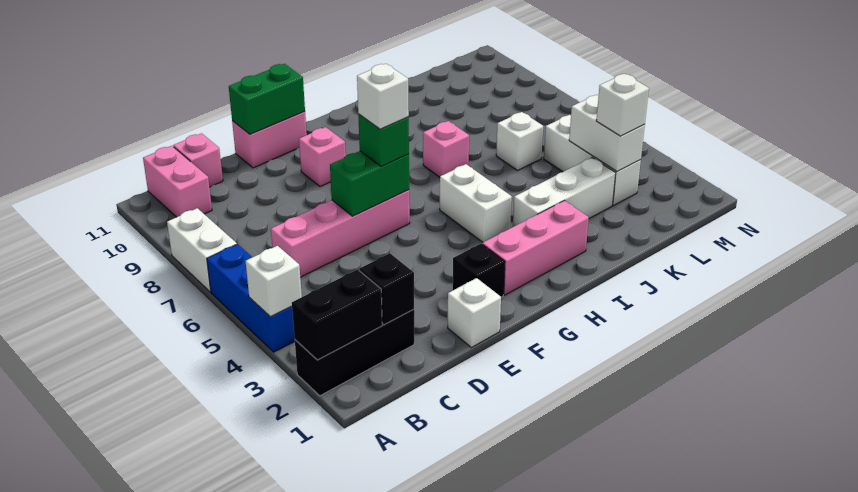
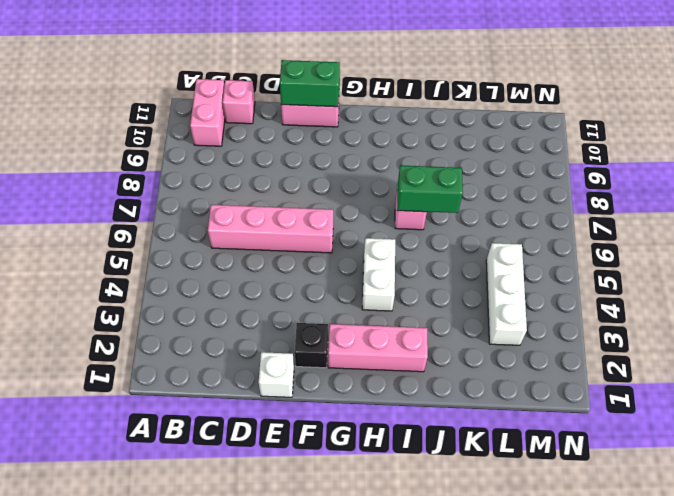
green brick I7:J7 level 2 -> green brick E6:F6 level 2
none -> black brick A2:C2 level 1
none -> blue brick A4:A6 level 1
none -> white brick A7:A8 level 1

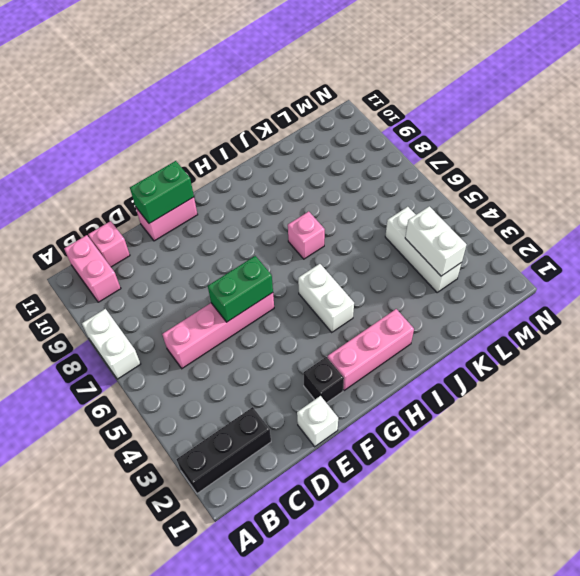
none -> blue brick A4:A6 level 1
none -> pink brick F9 level 1
none -> white brick I3:K3 level 1

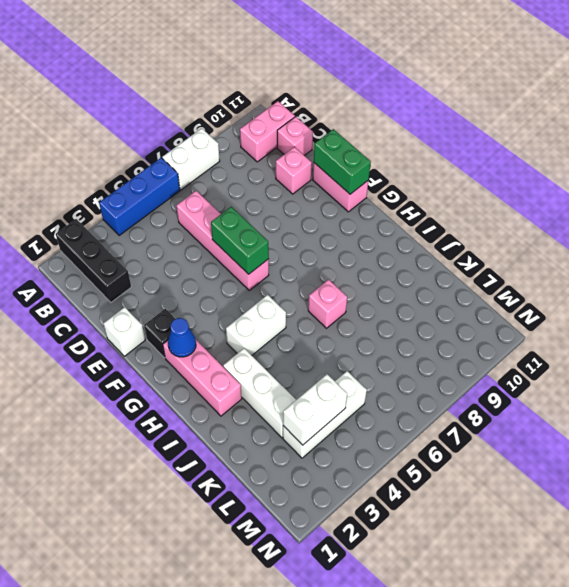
pink brick D10 level 1 -> pink brick F9 level 1
blue cone G2 level 2 -> none
none -> white brick K6 level 1
none -> black brick A2:B2 level 2
none -> white brick A4 level 2

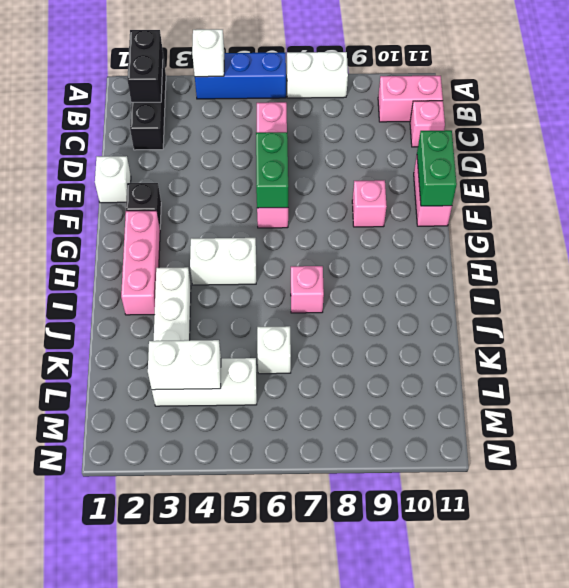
none -> black brick C2 level 2
none -> green brick F6 level 3
none -> white brick L3 level 3

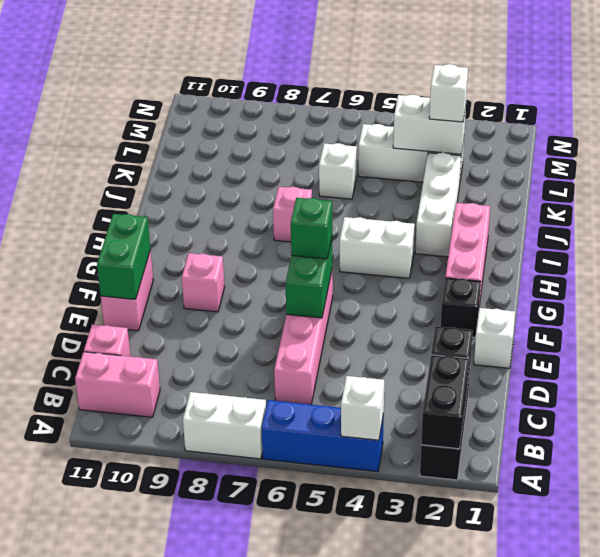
none -> white brick F6 level 4

